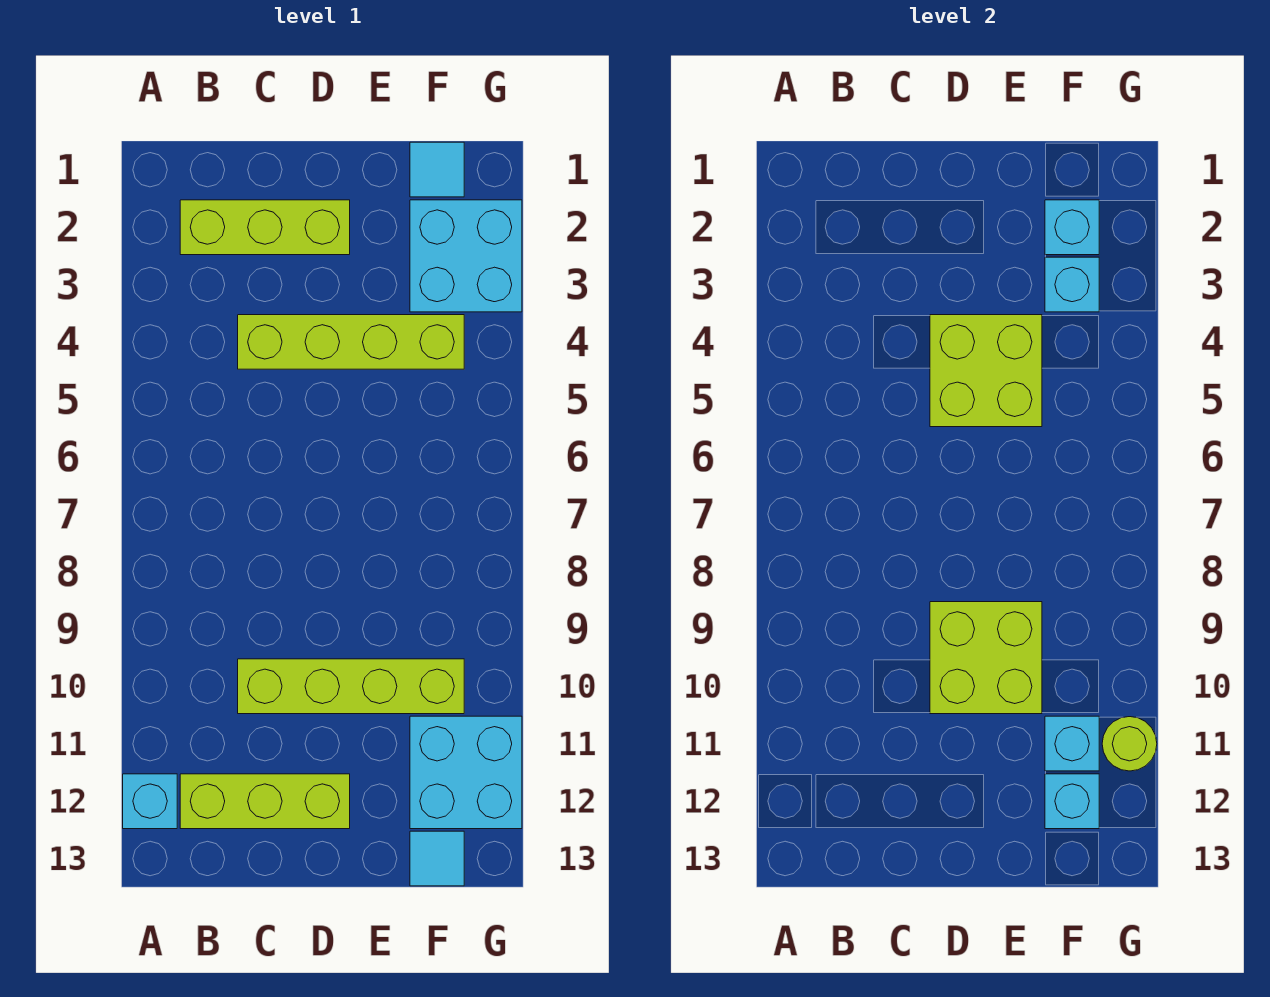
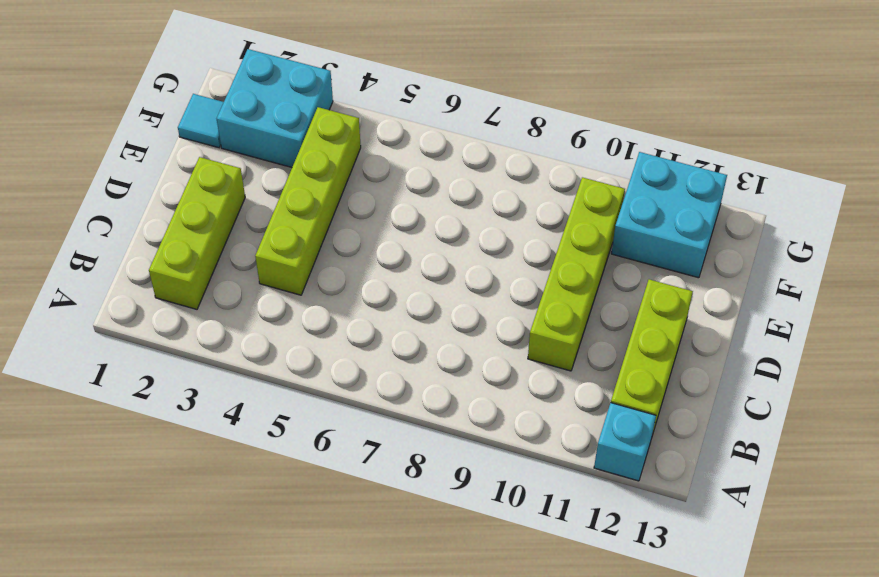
none -> cyan tile F13 level 1
none -> lime brick D4:E5 level 2
none -> lime brick D9:E10 level 2

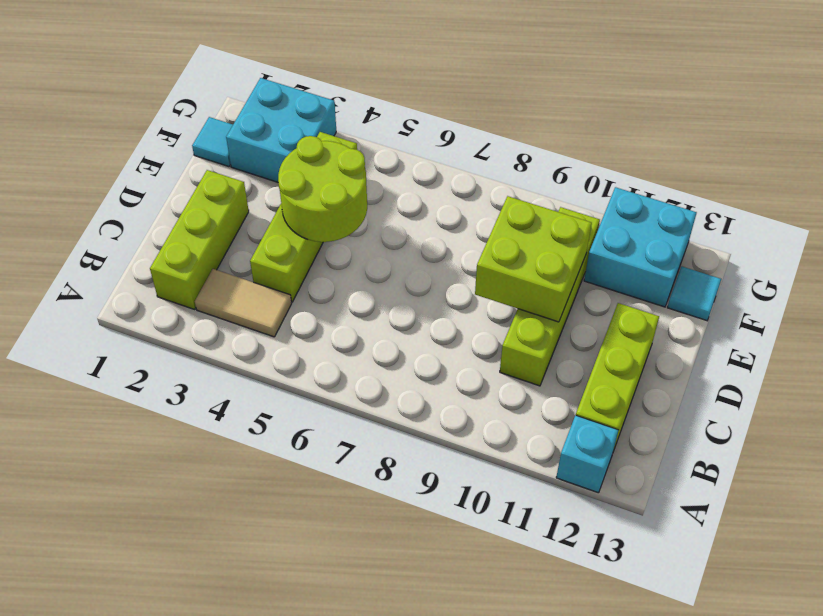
tan tile B3:B4 level 1 -> none
lime round brick D4:E5 level 2 -> lime brick D4:E5 level 2
none -> cyan brick F2 level 2
none -> cyan brick F3 level 2
none -> cyan brick F11 level 2

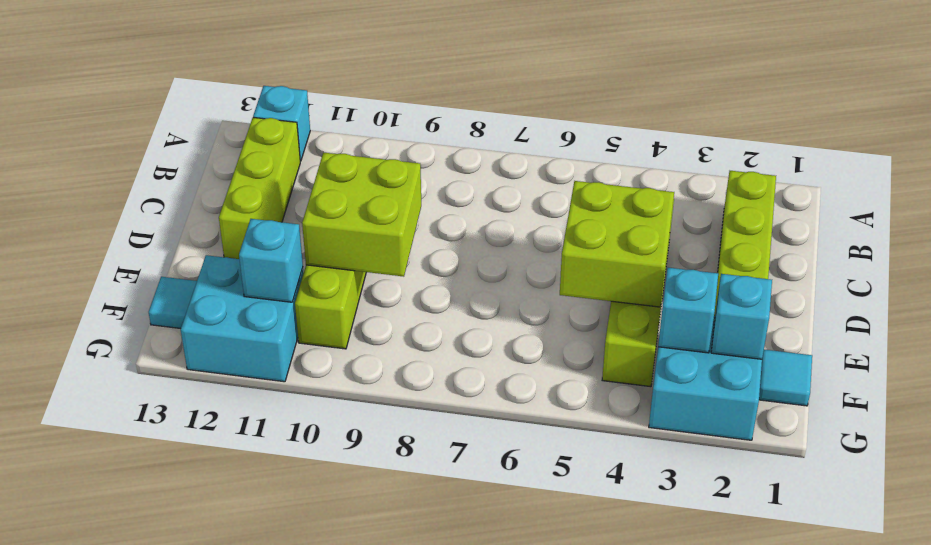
none -> cyan brick F12 level 2
none -> lime round brick G11 level 2

